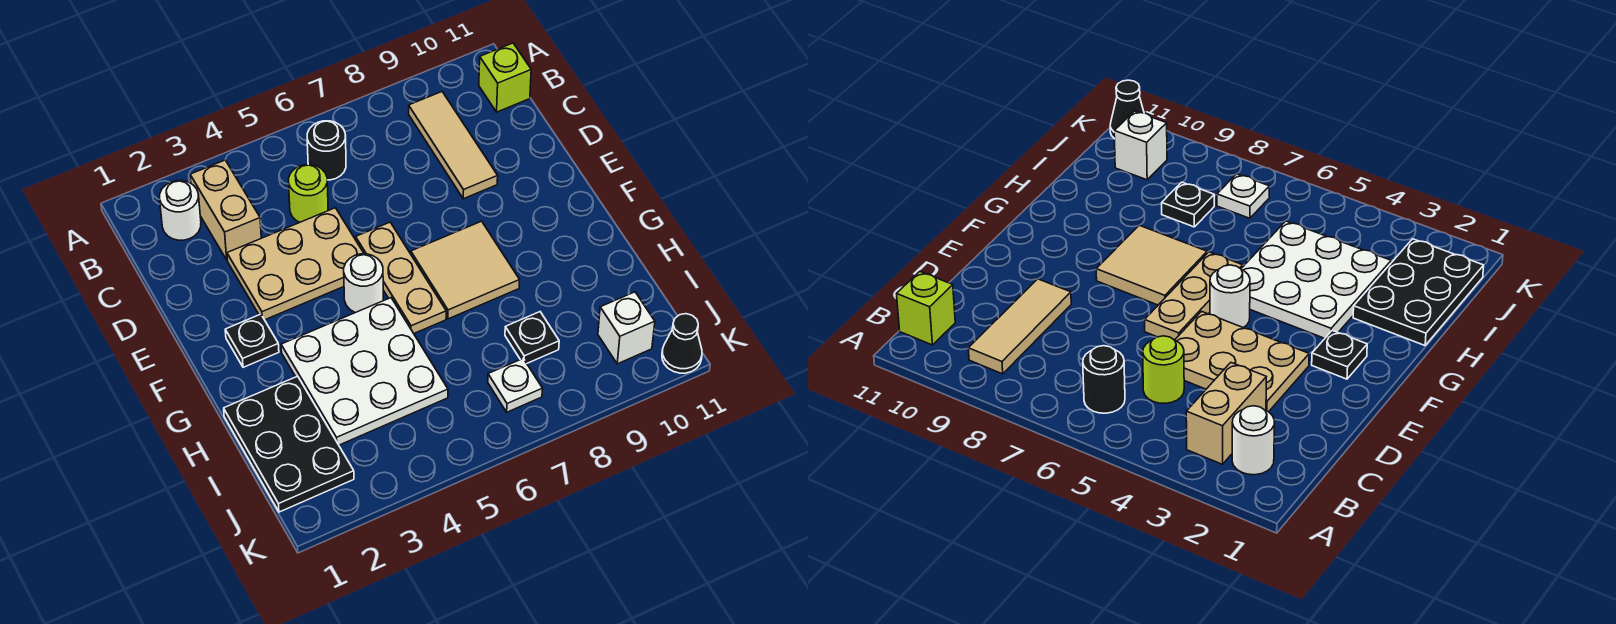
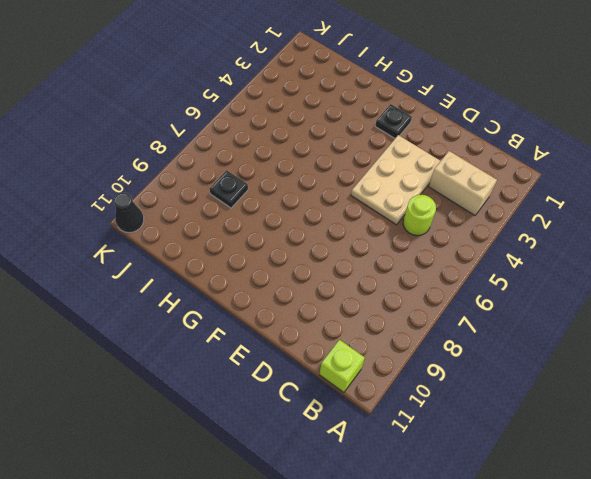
none -> white round brick B2 level 1
none -> black round brick B6 level 1
none -> tan tile B9:D9 level 1

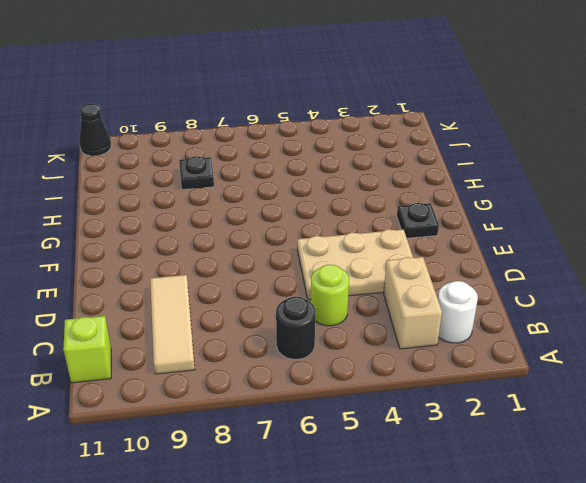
none -> tan plate E6:G6 level 1
none -> white round brick F5 level 1
none -> tan tile F7:G8 level 1

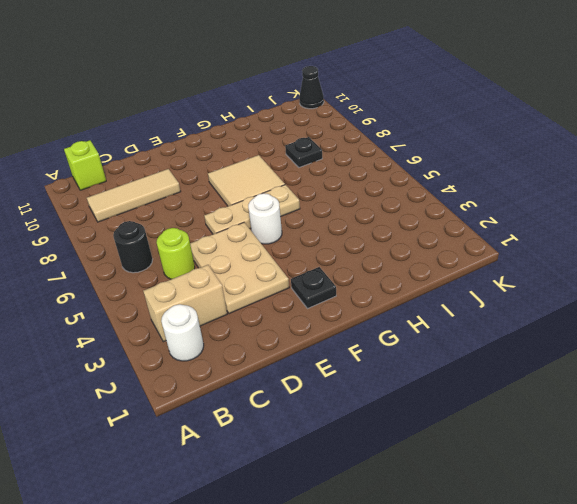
none -> white plate G3:I5 level 1
none -> black plate H1:J2 level 1
none -> white plate J7 level 1

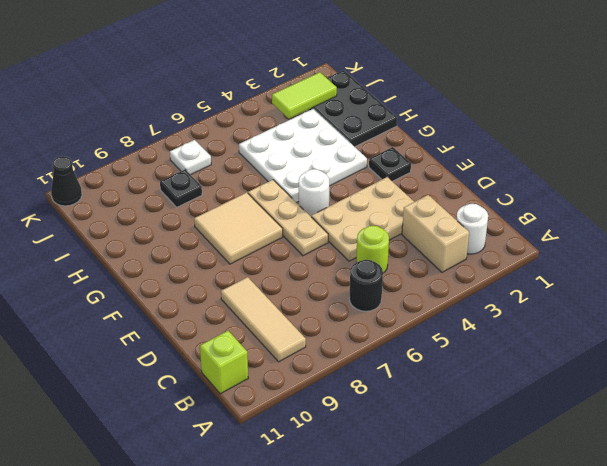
lime tile J2:J3 level 2 -> none
none -> white brick J10 level 1

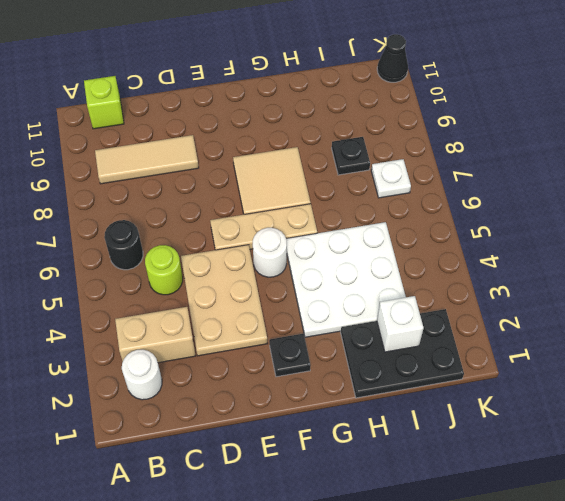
white brick I2 level 2 -> white brick J10 level 1

